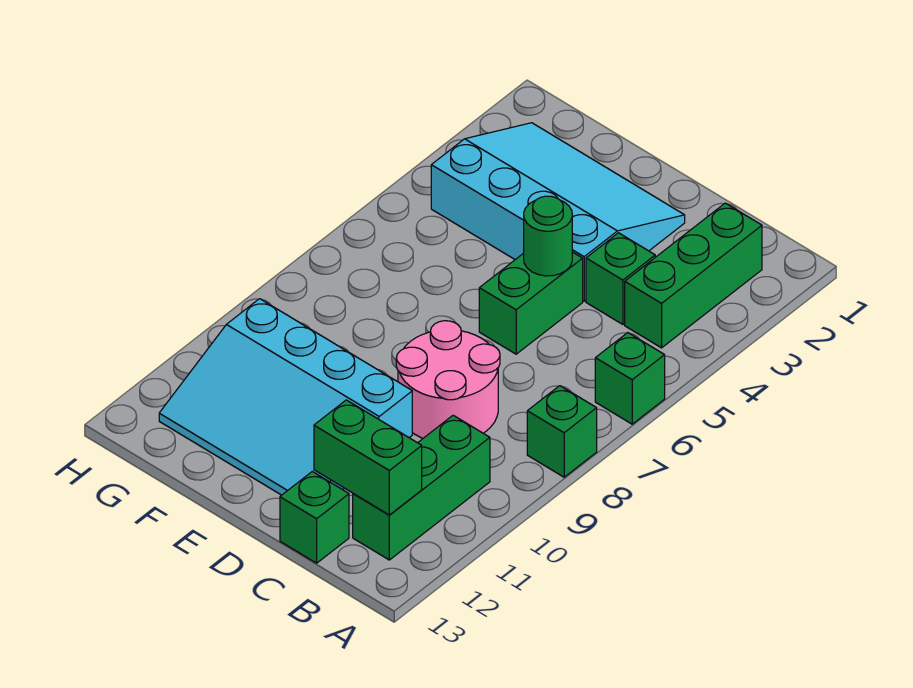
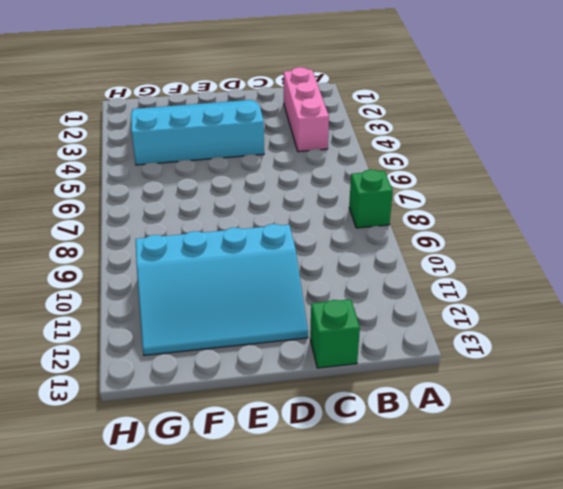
pink brick B2:B4 level 1 -> green brick B2:B4 level 1
none -> green brick A6 level 1
none -> green brick B10:B12 level 1
none -> green brick C4 level 1

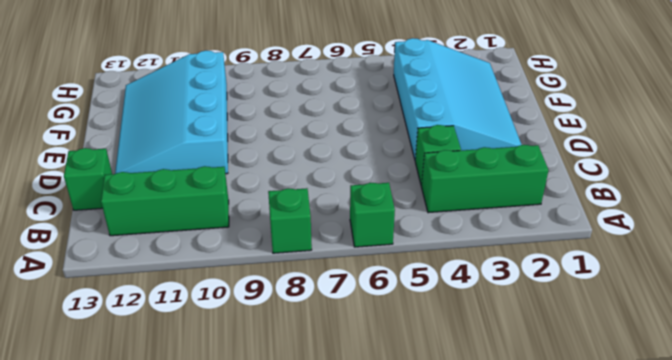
none -> pink round brick C8:D9 level 1
none -> green brick D5:D6 level 1
none -> green brick B12:C12 level 2

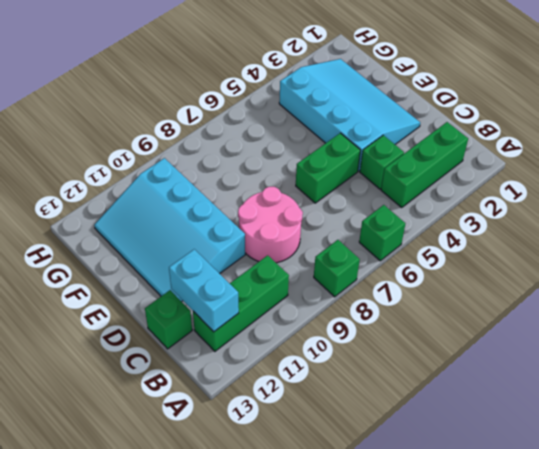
cyan brick B12:C12 level 2 -> green brick B12:C12 level 2
none -> green round brick D5 level 2

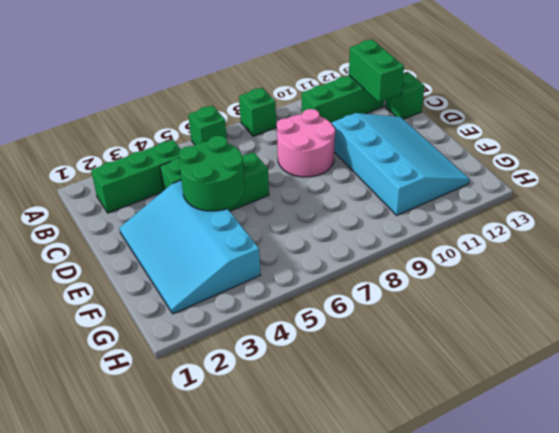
green round brick D4:E5 level 2 -> green round brick D5 level 2

